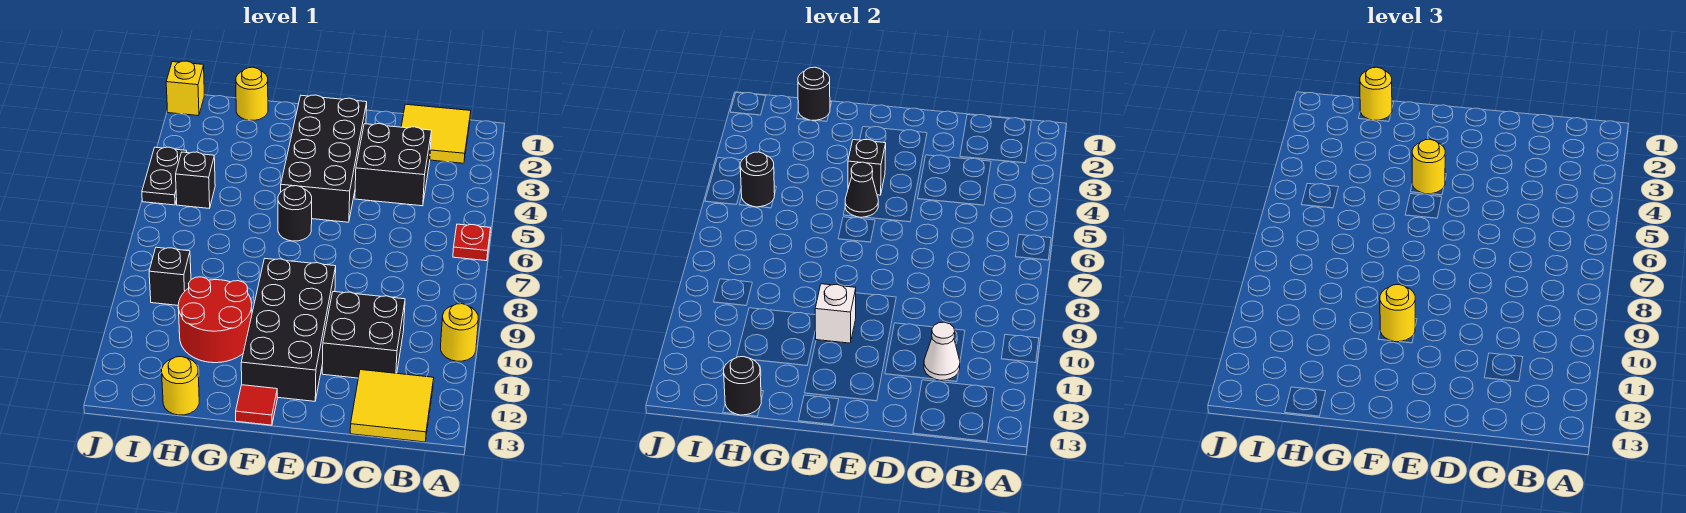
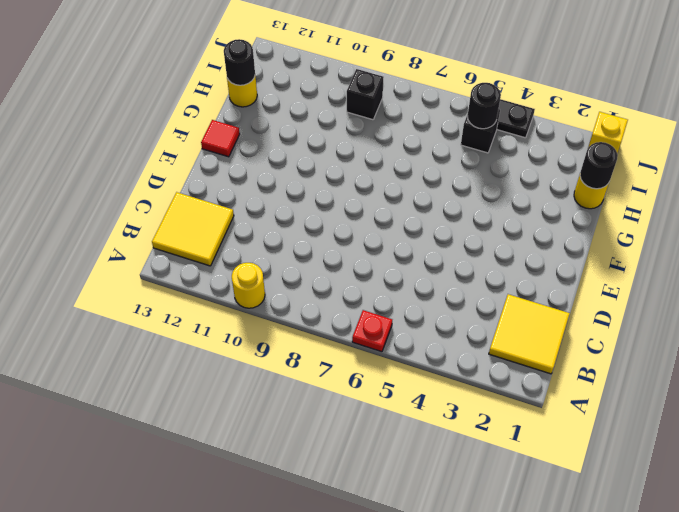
none -> black brick C3:D4 level 1
none -> black brick C10:D11 level 1
none -> black brick E2:F5 level 1

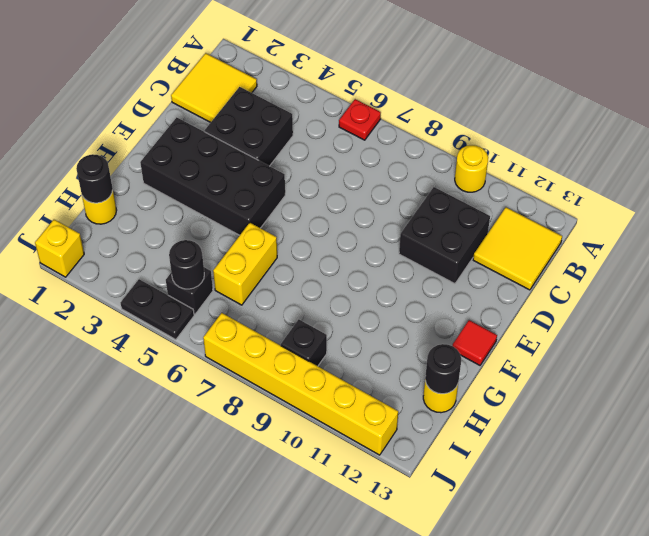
yellow brick G6:H6 level 1 -> none
yellow brick J7:J12 level 1 -> none
none -> black brick E9:F12 level 1
none -> black round brick F6 level 1
none -> red round brick G10:H11 level 1

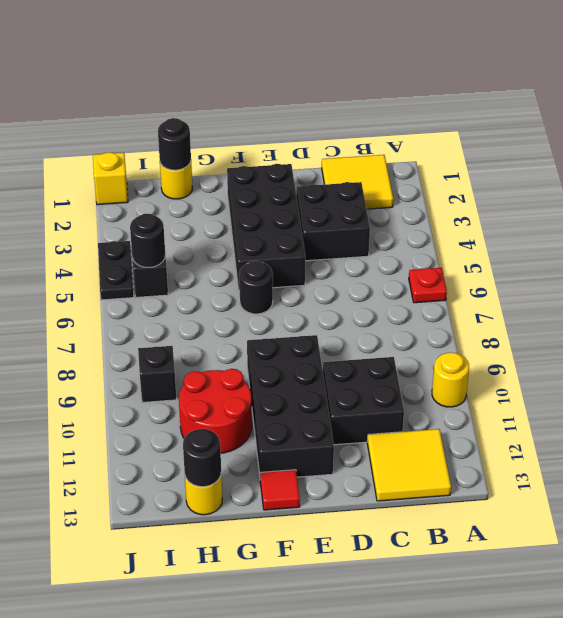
none -> white cone C11 level 2
none -> black brick F4 level 2
none -> black cone F5 level 2

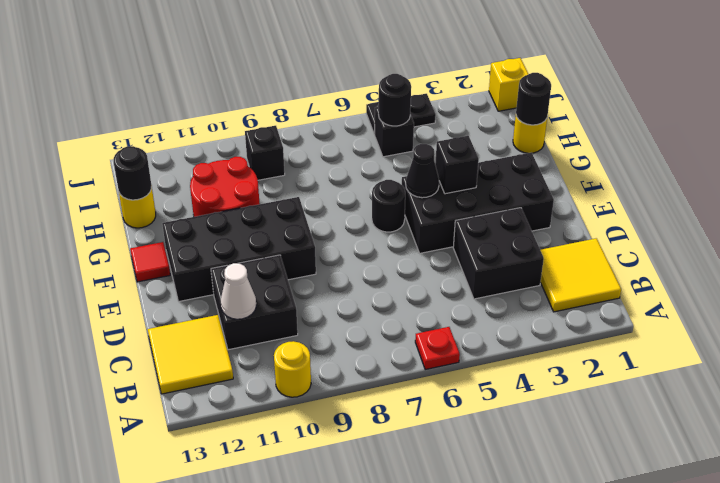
none -> white brick F10 level 2
none -> yellow round brick F4 level 3
none -> yellow round brick F10 level 3

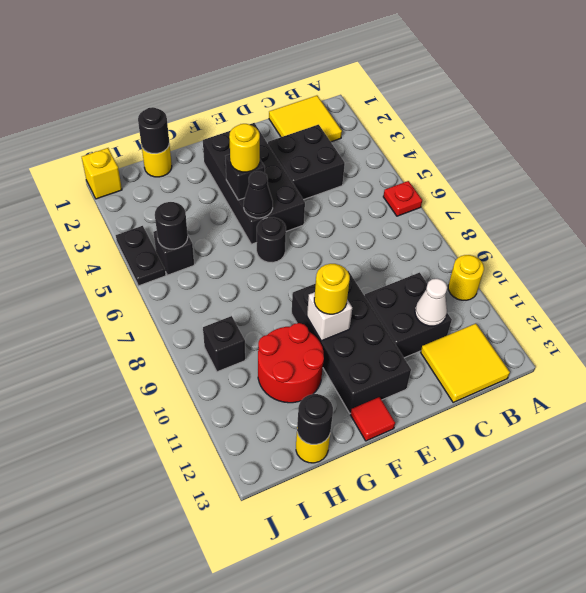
none -> yellow round brick H1 level 3

